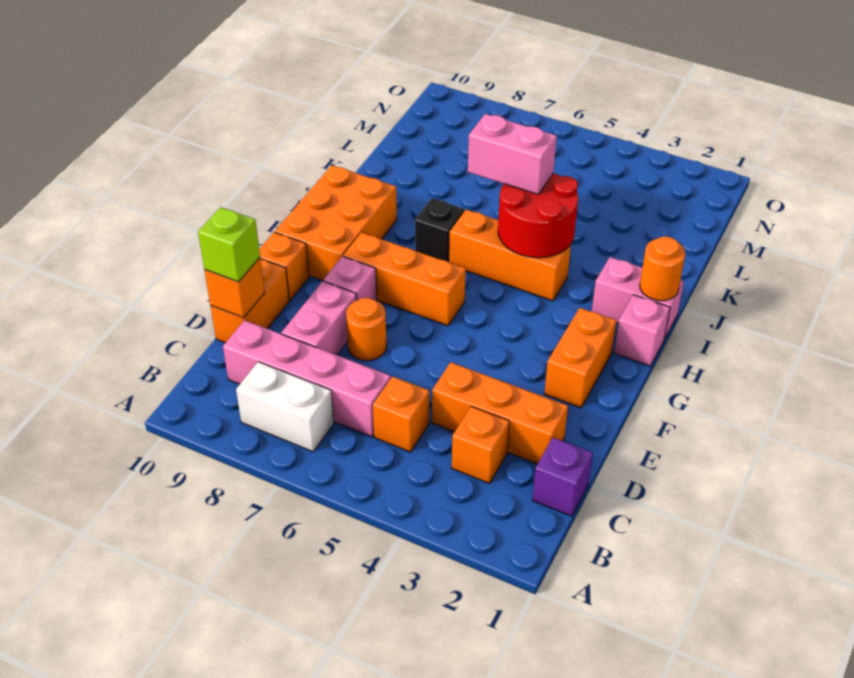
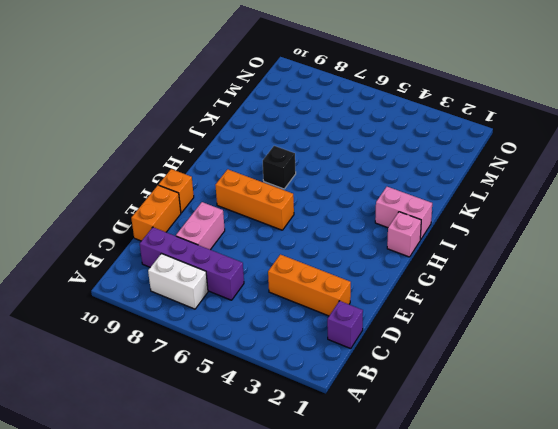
purple brick C6:C9 level 1 -> pink brick C6:C9 level 1
none -> orange brick C3 level 1
none -> orange brick C5 level 1
none -> orange round brick E7 level 1

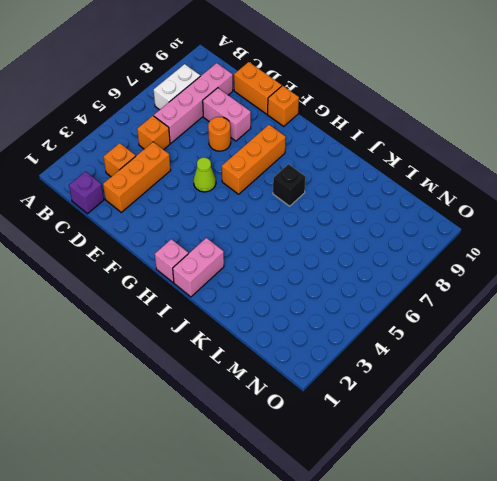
lime cone F5 level 1 -> none
none -> orange brick F2:G2 level 1
none -> pink brick F8 level 1
none -> orange brick G9:I10 level 1

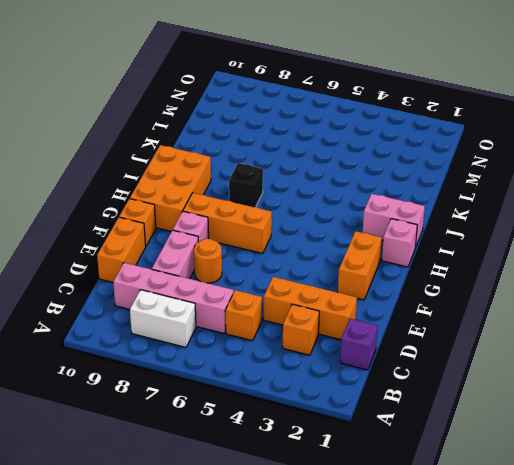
none -> orange brick I4:I6 level 1
none -> orange brick D10 level 2
none -> orange round brick I1 level 2

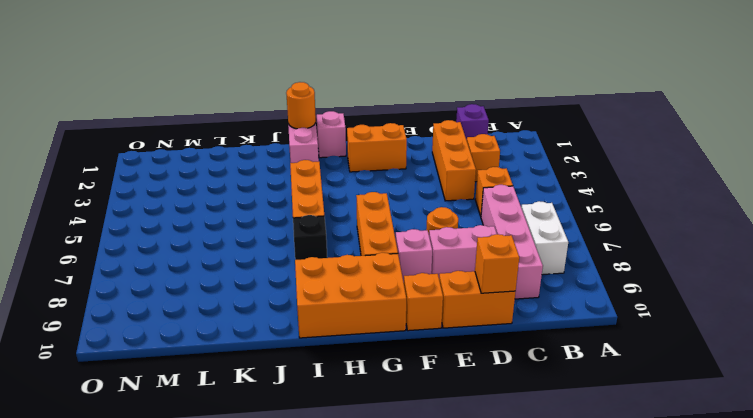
none -> red round brick I4:J5 level 2
none -> lime brick D10 level 3
none -> pink brick J5:J6 level 3

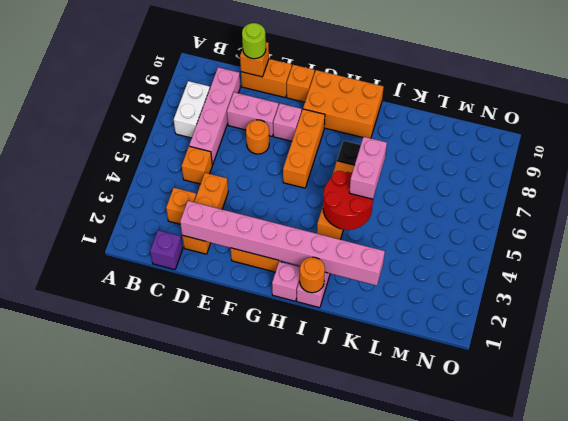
pink brick D2:K2 level 2 -> none
lime round brick D10 level 3 -> lime brick D10 level 3

